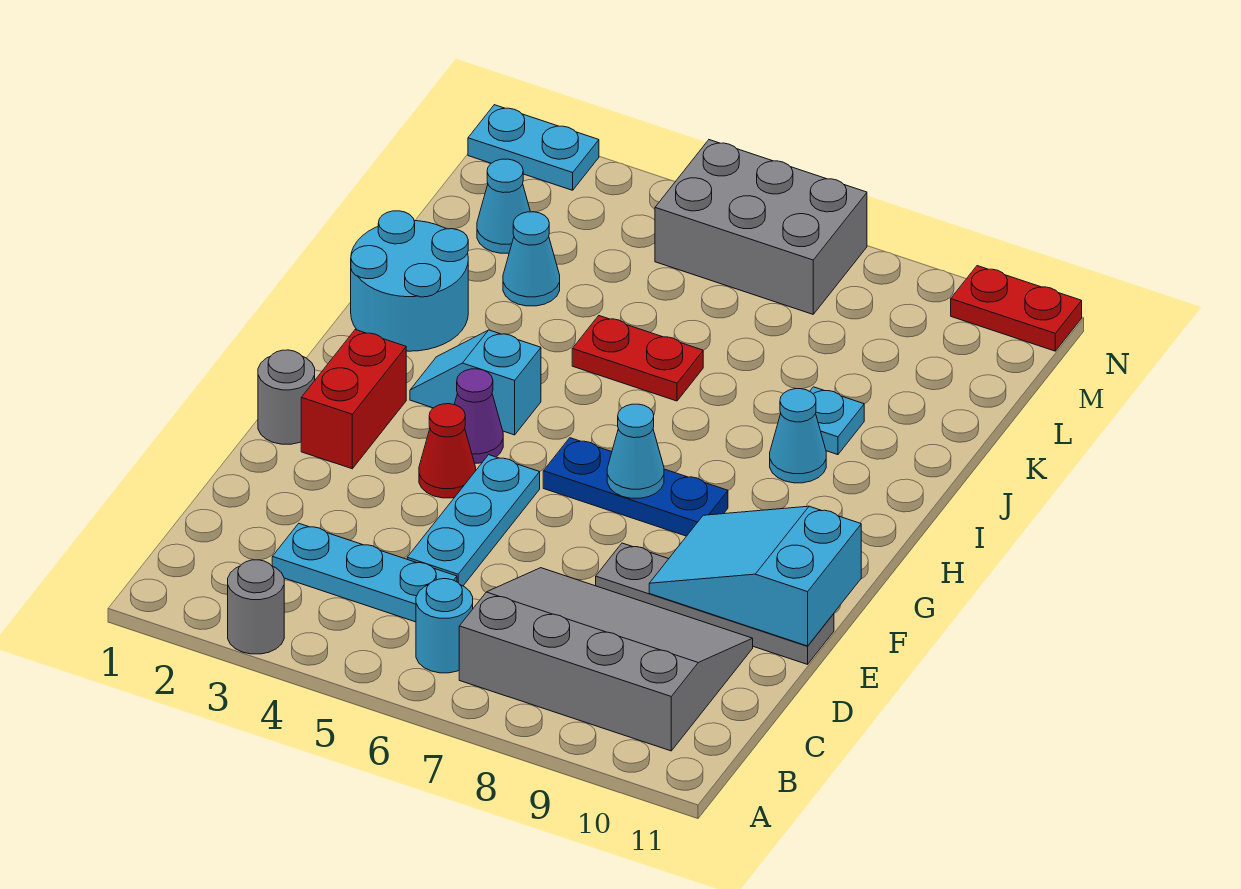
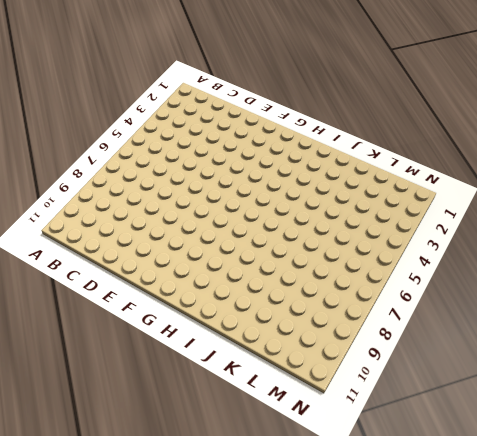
none -> grey round brick A3 level 1
none -> cyan round brick B6 level 1
none -> grey slope B7:D10 level 1 top B

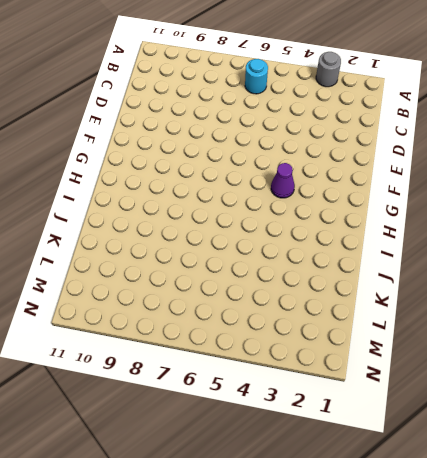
none -> grey slope B7:D10 level 1 top B
none -> cyan plate C3:C5 level 1
none -> cyan plate D5:F5 level 1

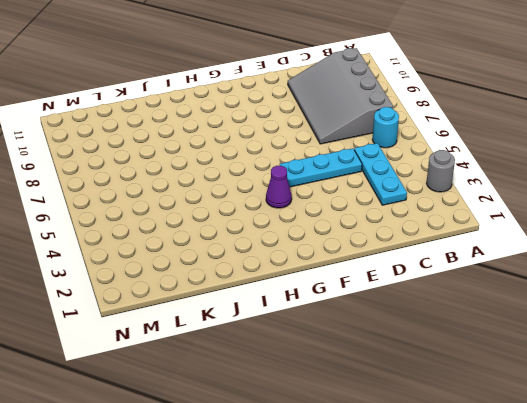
none -> grey plate E8:E11 level 1
none -> grey round brick F1 level 1
none -> red brick F2:G2 level 1

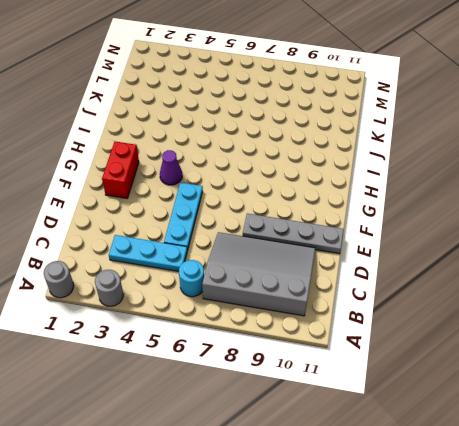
grey round brick A1 level 1 -> grey round brick F1 level 1
none -> red cone F4 level 1
none -> blue plate G6:G8 level 1
none -> cyan slope H3:H4 level 1 top 4

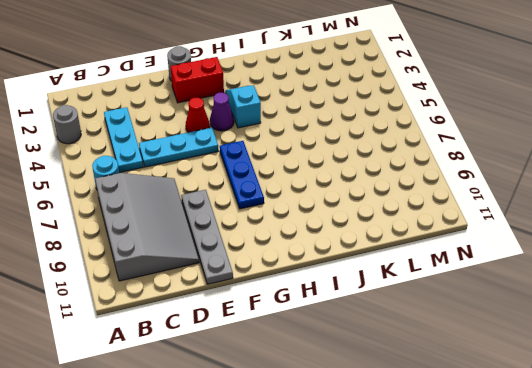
none -> cyan round brick I1:J2 level 1
none -> cyan cone I9 level 1
none -> red plate J5:J6 level 1

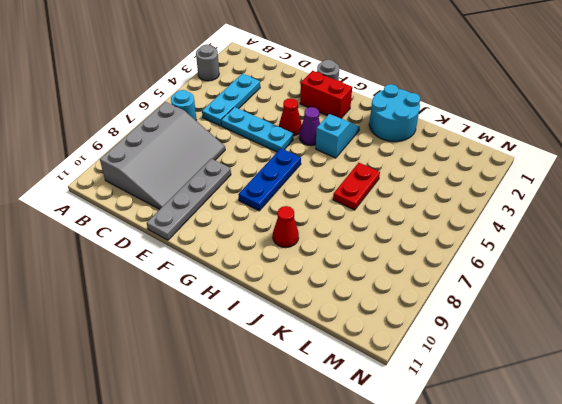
red cone I9 level 1 -> cyan cone I9 level 1
none -> cyan plate J9 level 1
none -> cyan cone K3 level 1
none -> cyan cone L2 level 1

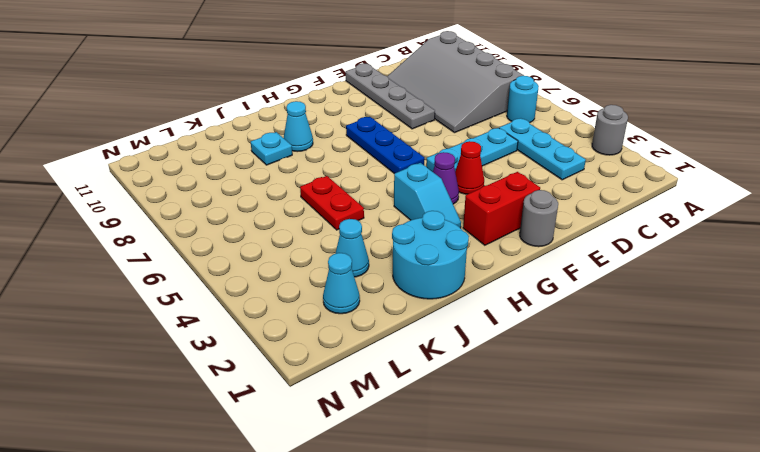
none -> grey brick M5:N7 level 1
none -> cyan plate N1:N2 level 1
none -> red plate N10:N11 level 1

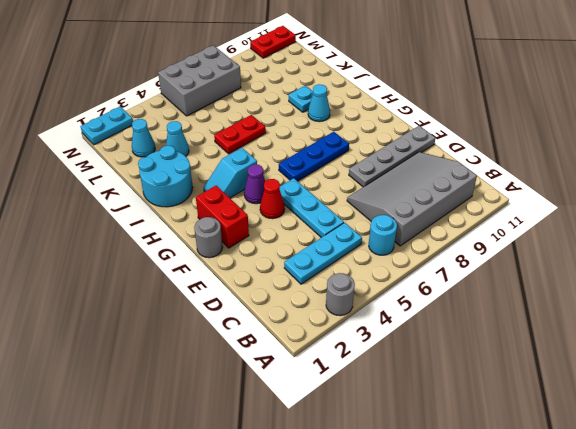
none -> cyan slope E9:F11 level 2 top 11
none -> cyan cone G7 level 2

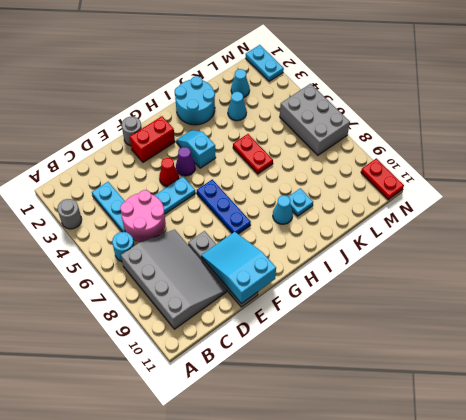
pink round brick C5:D6 level 2 -> none
none -> cyan cone G7 level 2

